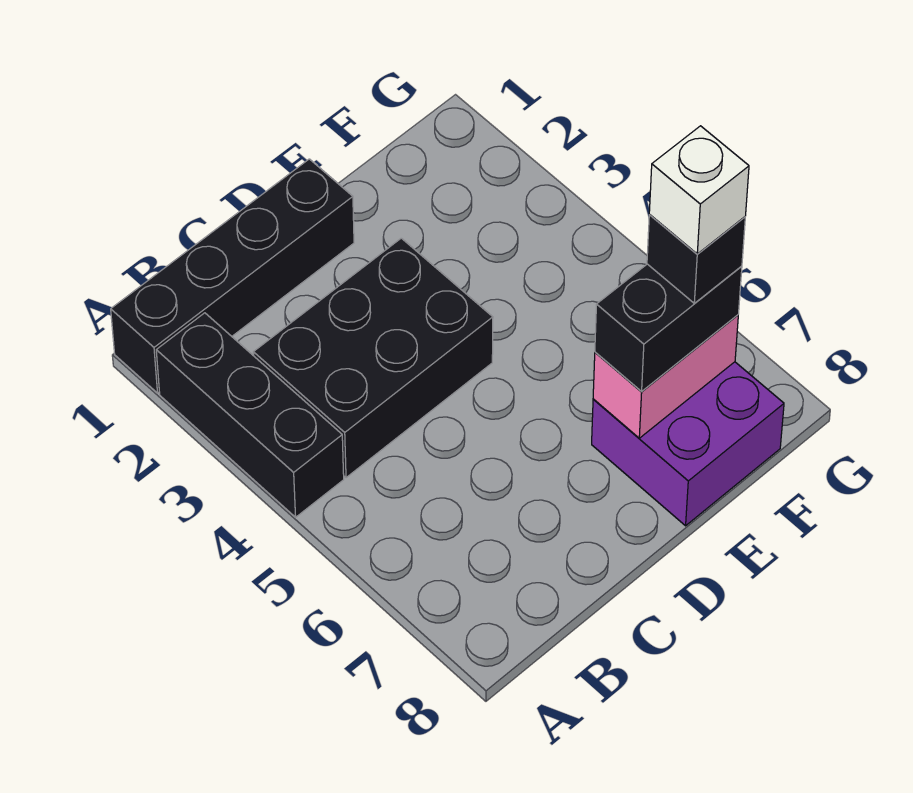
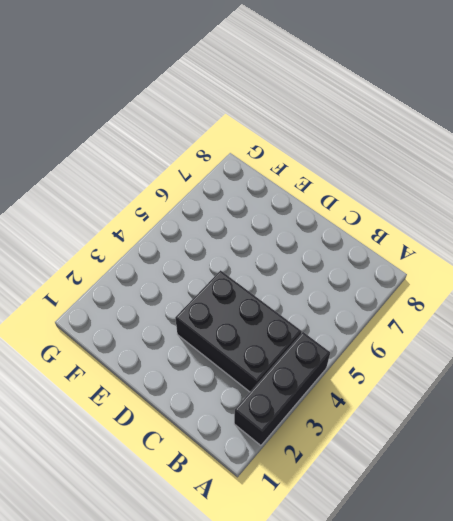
none -> black brick A1:D1 level 1
none -> purple brick E7:F8 level 1

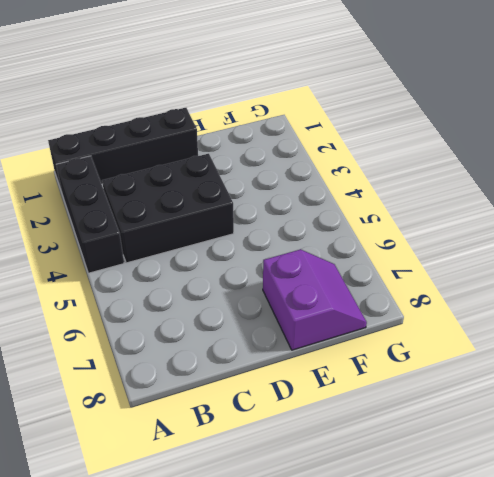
purple slope E7:F8 level 1 top E -> purple brick E7:F8 level 1
none -> pink brick E7:F7 level 2
none -> black brick E7:F7 level 3

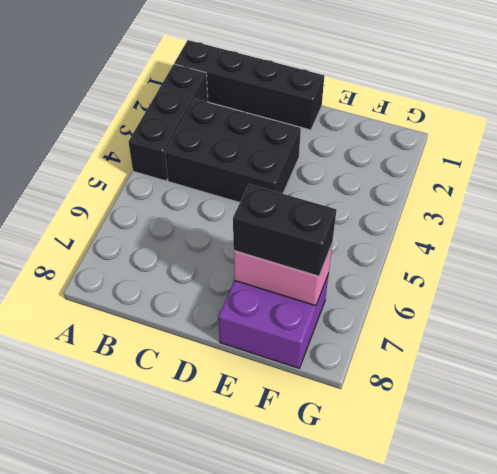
none -> black brick F7 level 4
none -> white brick F7 level 5

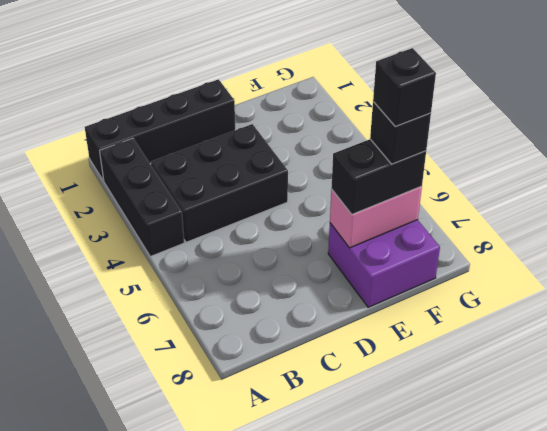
black brick F7 level 5 -> white brick F7 level 5

